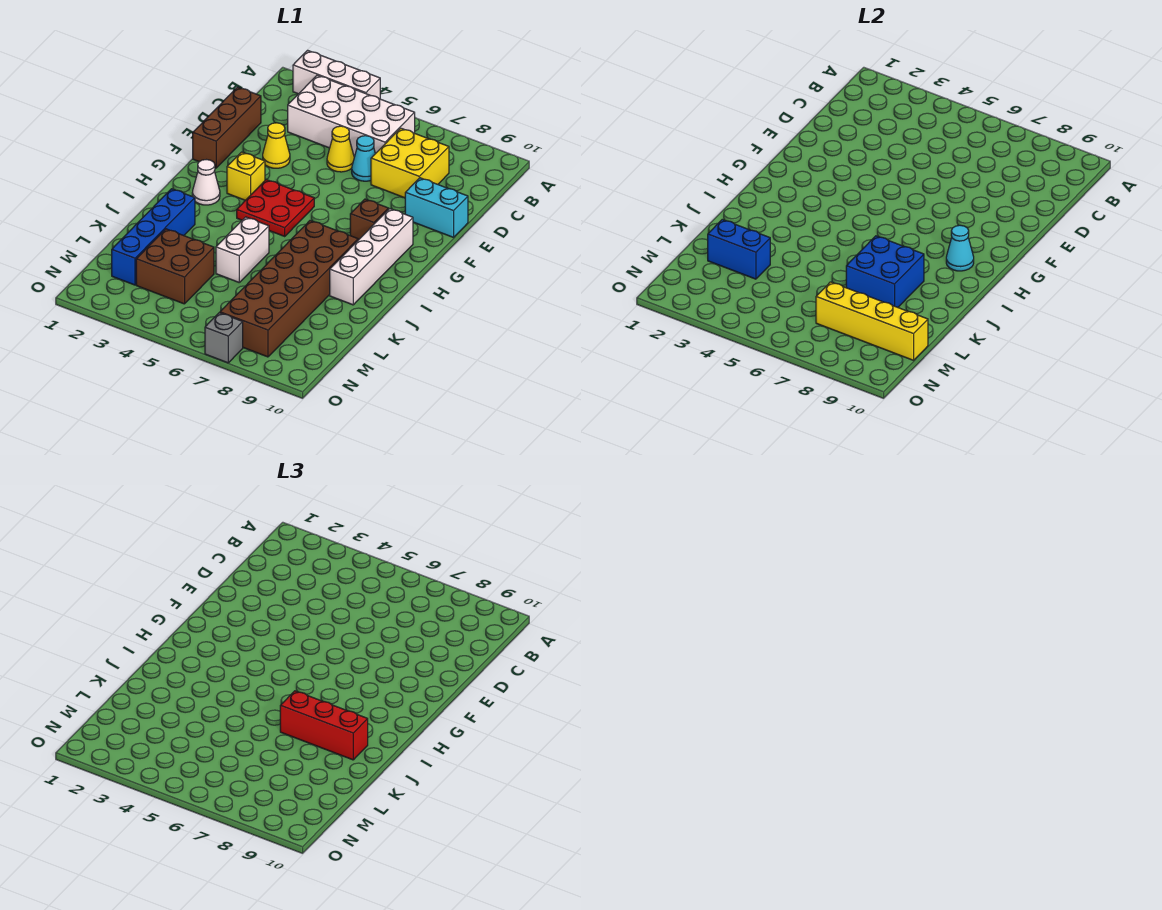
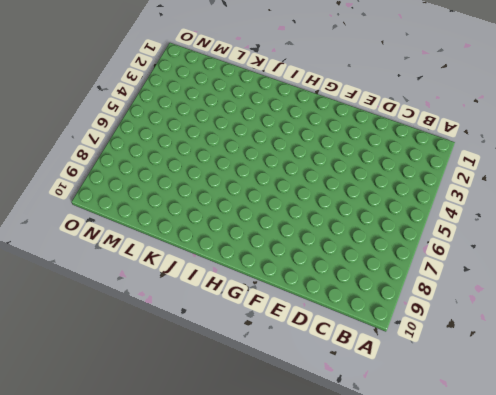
none -> white brick A2:A4 level 1
none -> white brick B3:C6 level 1
none -> yellow brick C7:D8 level 1

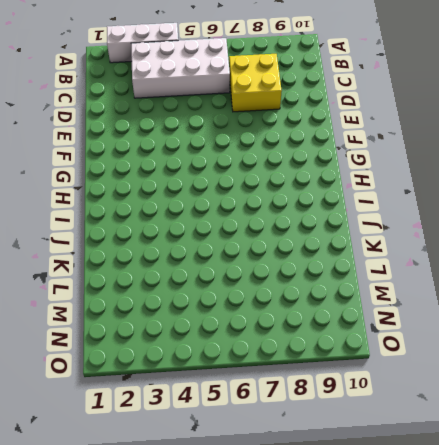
none -> brown brick D1:F1 level 1
none -> yellow cone D5 level 1
none -> cyan cone D6 level 1

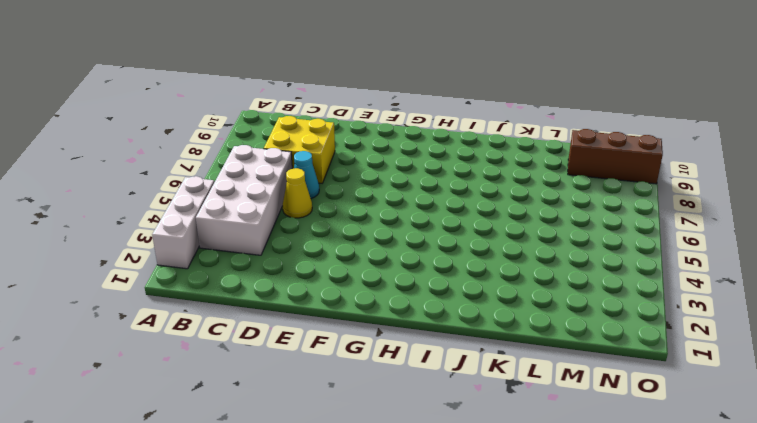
brown brick M9:O9 level 1 -> brown brick D1:F1 level 1
none -> yellow cone E3 level 1
none -> cyan brick E9:E10 level 1
none -> yellow brick G3 level 1

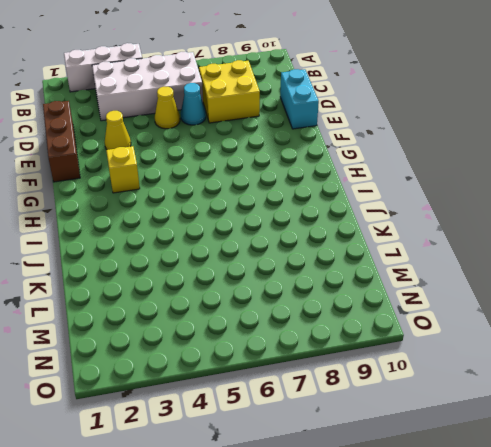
cyan brick D10:E10 level 1 -> cyan brick E9:E10 level 1
none -> red plate G4:H5 level 1
none -> brown brick G8 level 1
none -> white brick G9:J9 level 1

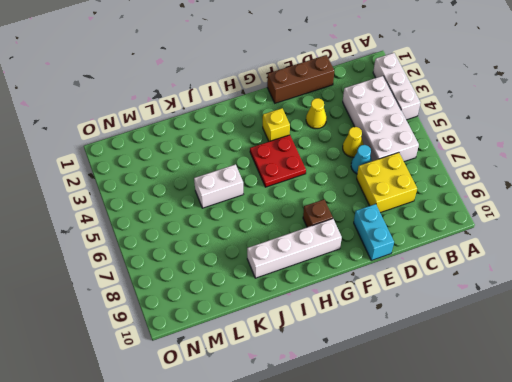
none -> white cone H2 level 1
none -> brown brick I7:N8 level 1
none -> blue brick J2:M2 level 1

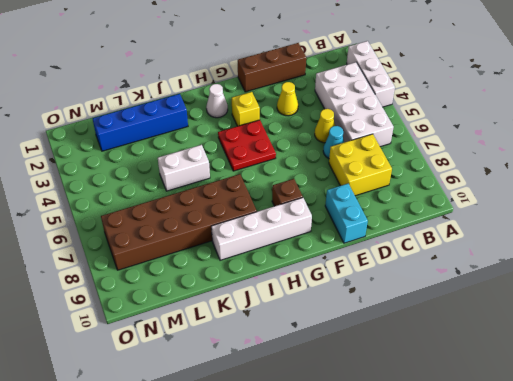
none -> brown brick L3:M4 level 1
none -> grey brick O7 level 1
none -> cyan cone H9 level 2

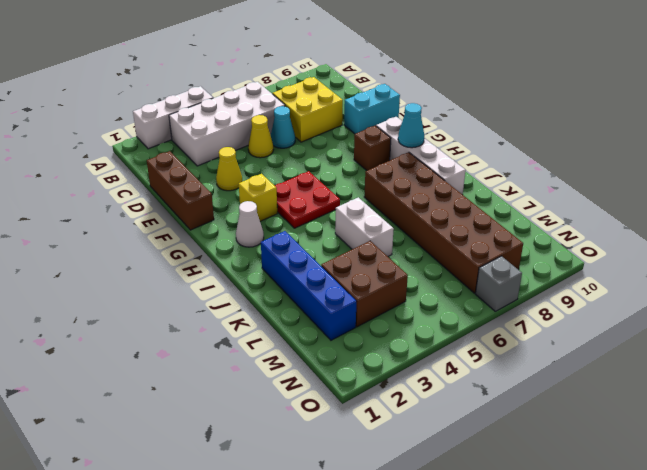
none -> blue brick J7:K8 level 2
none -> blue brick L2:L3 level 2
none -> yellow brick M7:M10 level 2

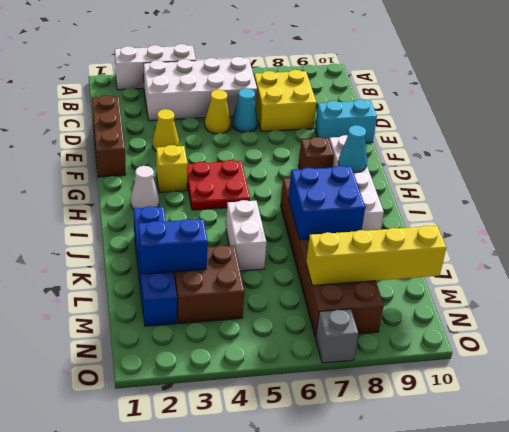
none -> red brick J7:J9 level 3

